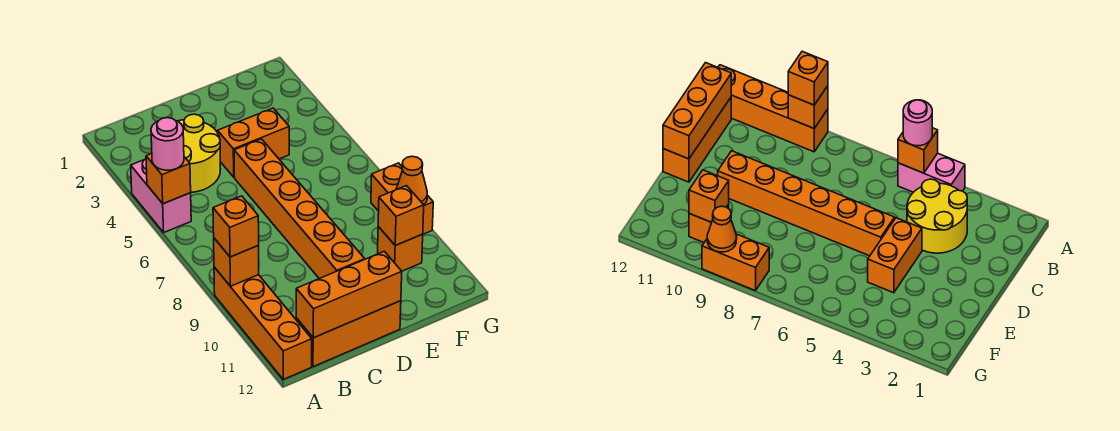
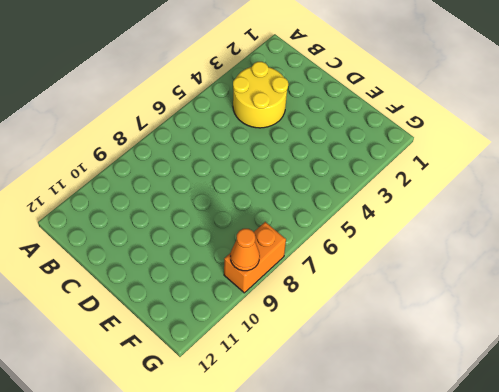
none -> pink brick A4:A5 level 1
none -> orange brick A9:A12 level 1
none -> orange brick B12:D12 level 1

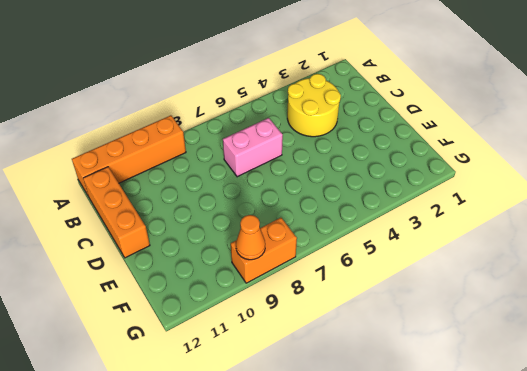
pink brick C6:C7 level 1 -> pink brick A4:A5 level 1
none -> orange brick D4:E4 level 1
none -> orange brick D5:D10 level 1
none -> orange brick F10 level 1

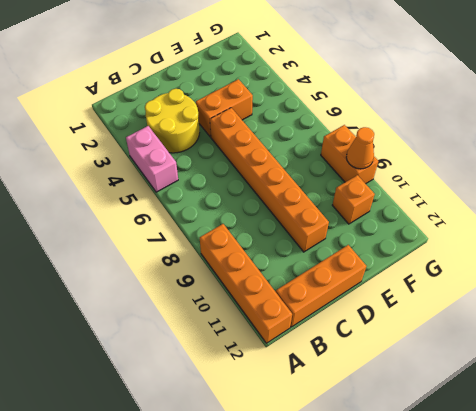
none -> orange brick A5 level 2
none -> orange brick A9 level 2
none -> orange brick B12:D12 level 2

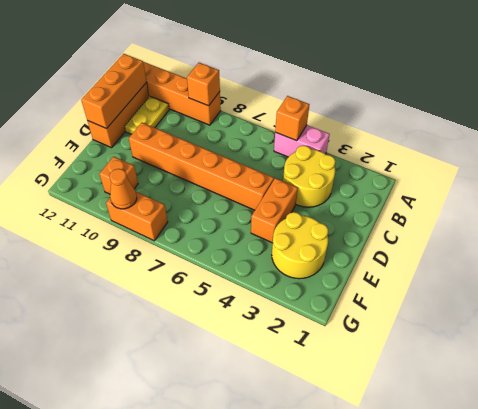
yellow plate B11:C11 level 1 -> none
yellow round brick E2:F3 level 1 -> none
none -> orange brick F10 level 2
none -> pink round brick A5 level 3
none -> orange brick A9 level 3

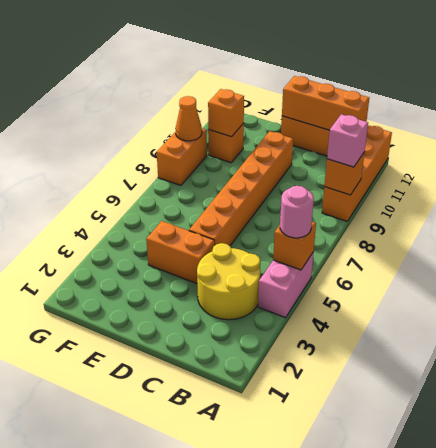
pink brick A9 level 3 -> orange brick A9 level 3

